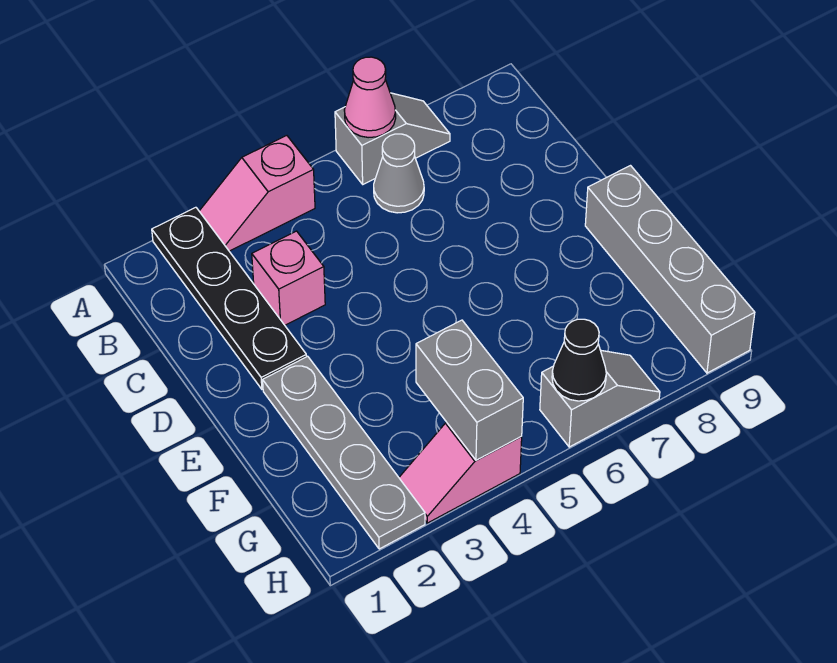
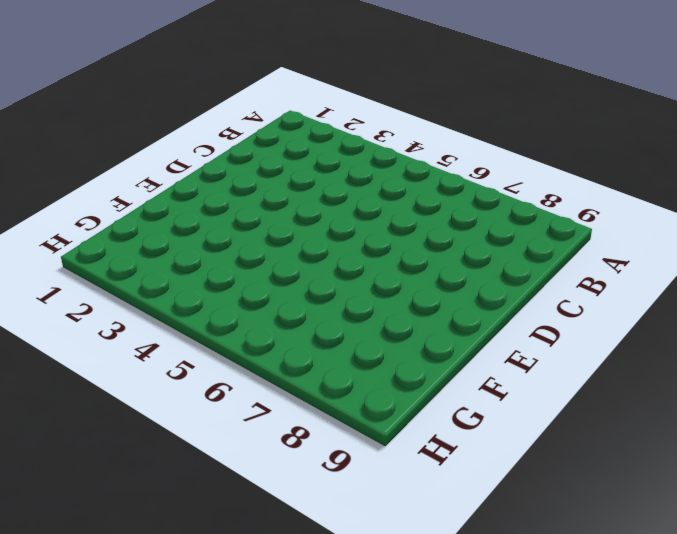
none -> black plate A2:D2 level 1
none -> pink slope A3:A4 level 1 top 4
none -> grey slope A6:A7 level 1 top 6

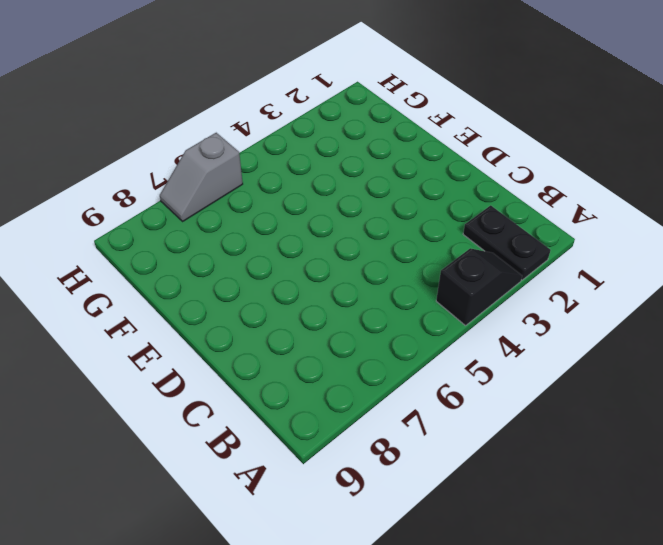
black plate A2:B2 level 1 -> black plate A2:D2 level 1
black slope A3:A4 level 1 top 4 -> pink slope A3:A4 level 1 top 4
none -> grey slope A6:A7 level 1 top 6
none -> grey cone B6 level 1
none -> pink brick C3 level 1

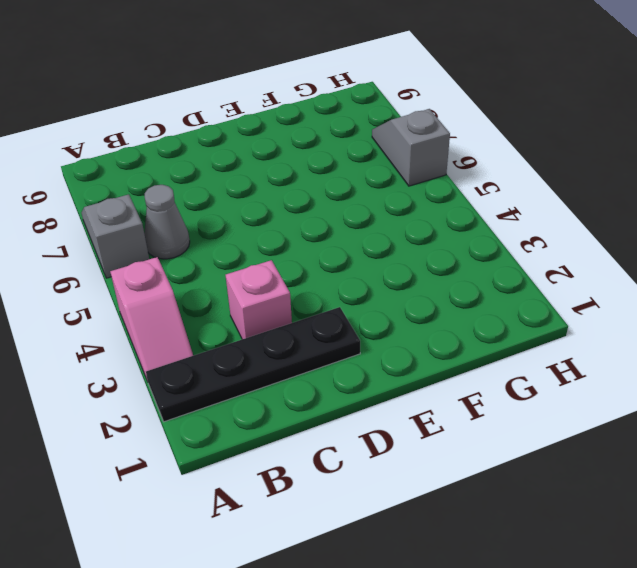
none -> grey plate E2:H2 level 1
none -> grey brick E9:H9 level 1
none -> pink slope H3:H4 level 1 top 4

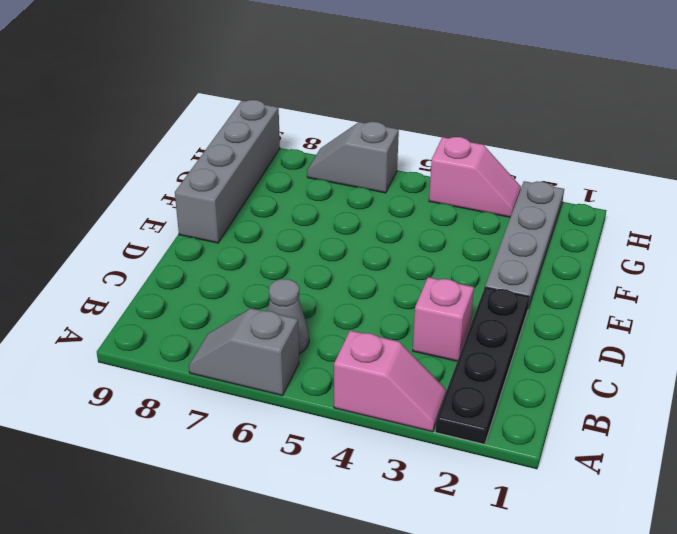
none -> pink cone A6 level 2
none -> grey brick G4:H4 level 2
none -> black cone H6 level 2

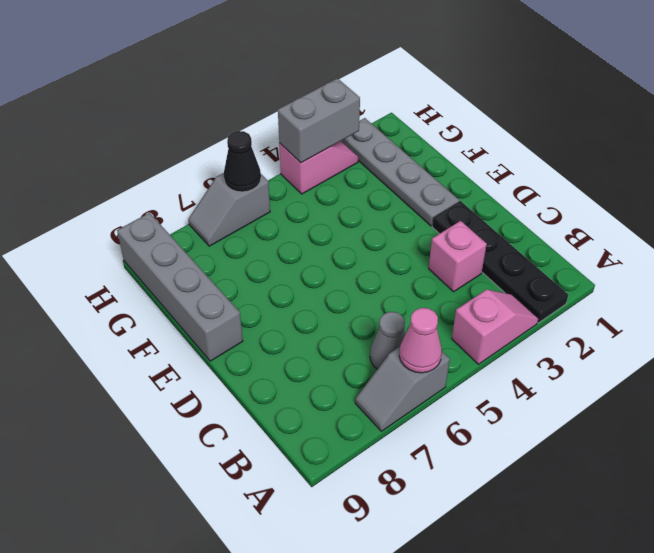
grey brick H3:H4 level 2 -> grey brick G4:H4 level 2

